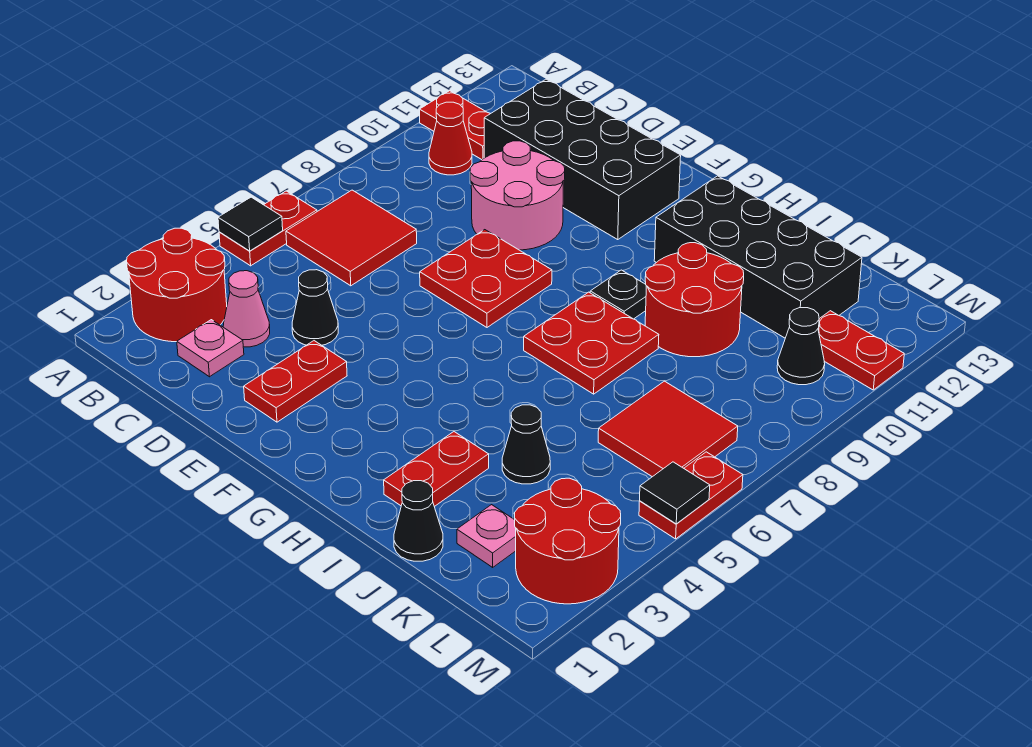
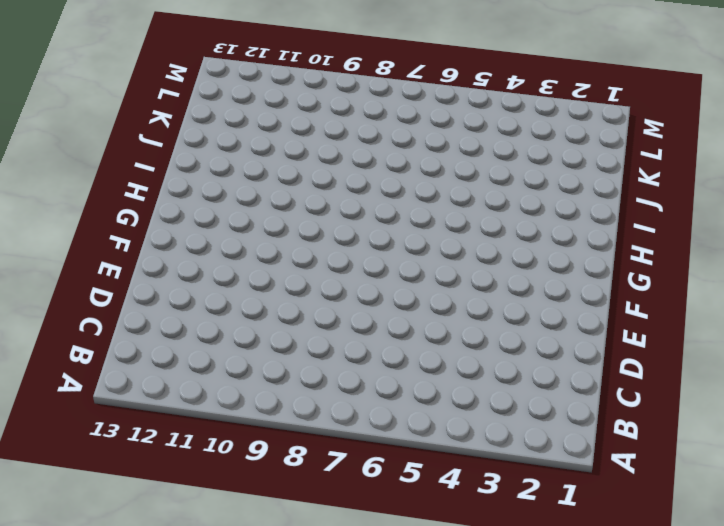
none -> red round brick A2:B3 level 1
none -> red plate A5:A6 level 1
none -> red plate A11:B11 level 1

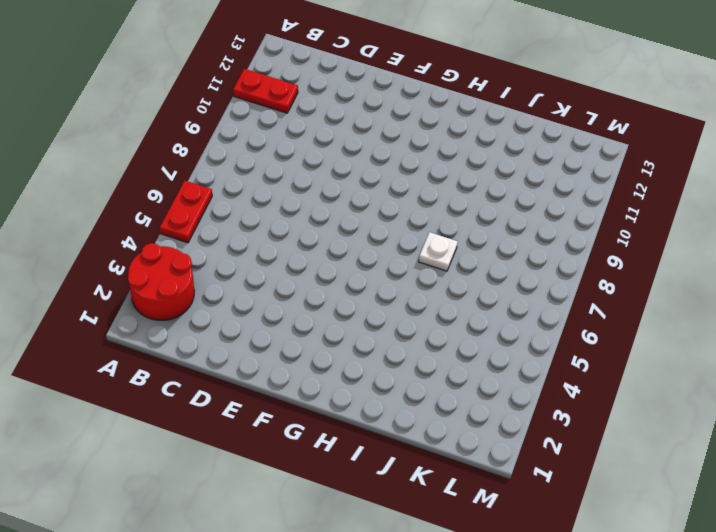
white plate I7 level 1 -> red plate H7:I8 level 1
none -> red tile B6:C7 level 1
none -> red cone B10 level 1
none -> pink plate C2 level 1

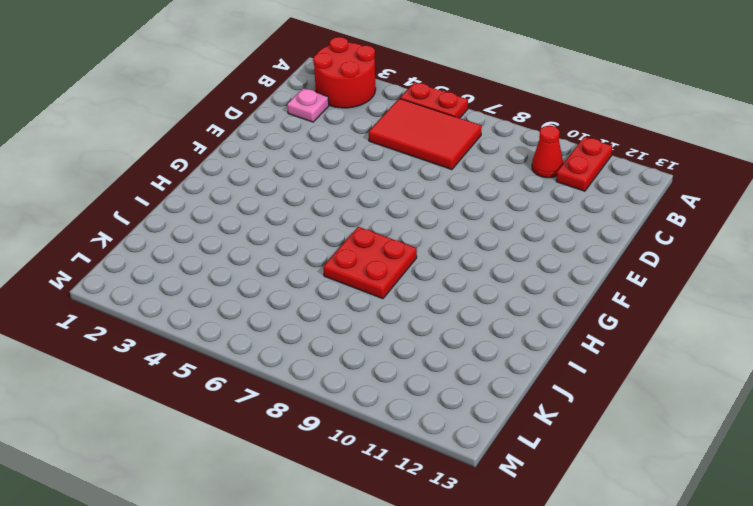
red tile B5:C7 level 1 -> red tile B6:C7 level 1
none -> pink cone C3 level 1
none -> black brick C11:F12 level 1
none -> black cone D4 level 1

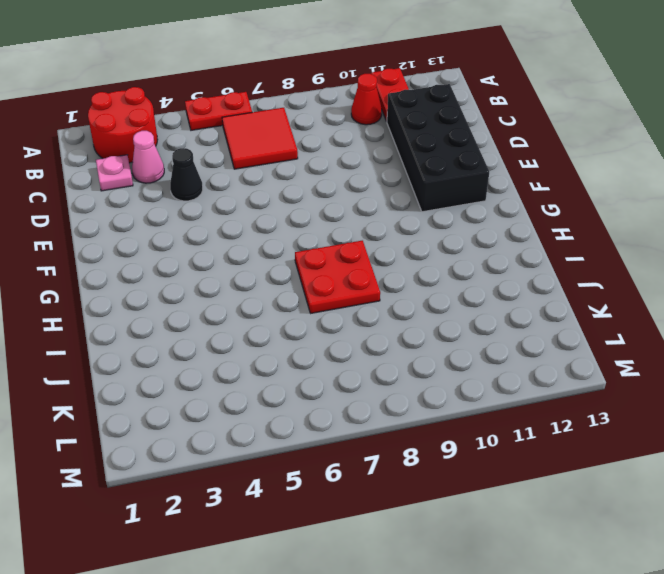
none -> pink round brick D9:E10 level 1
none -> red plate E2:E3 level 1
none -> red plate E7:F8 level 1

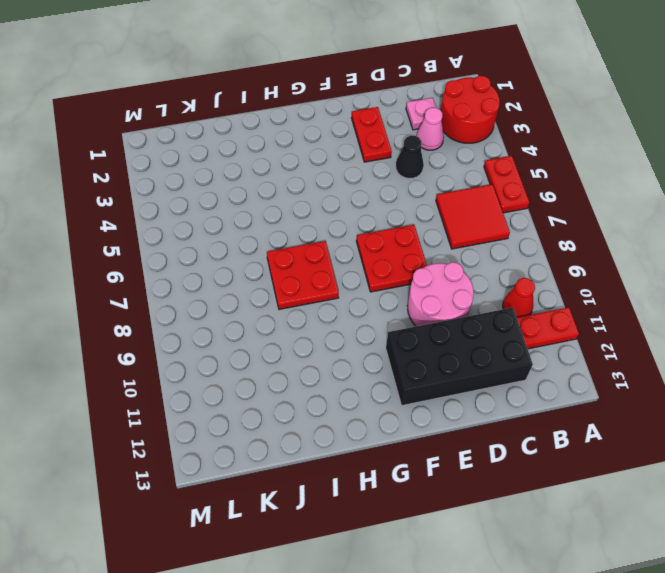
none -> black plate H9 level 1
none -> black brick H11:K12 level 1
none -> red plate I2:I3 level 1

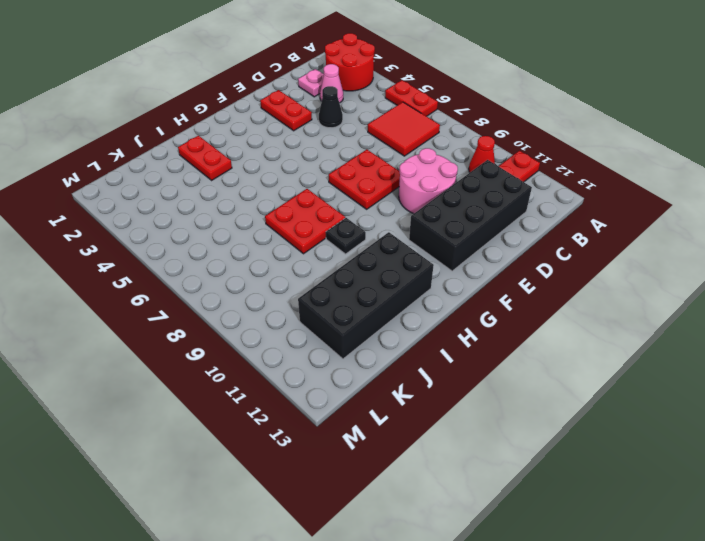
none -> red round brick I9:J10 level 1
none -> black cone J1 level 1
none -> black cone J4 level 1

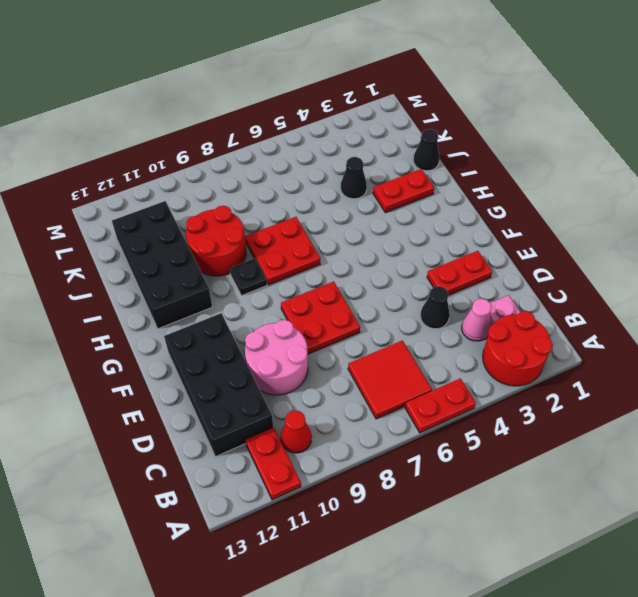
none -> pink plate K2 level 1
none -> red tile K6:L7 level 1
none -> red round brick L2:M3 level 1

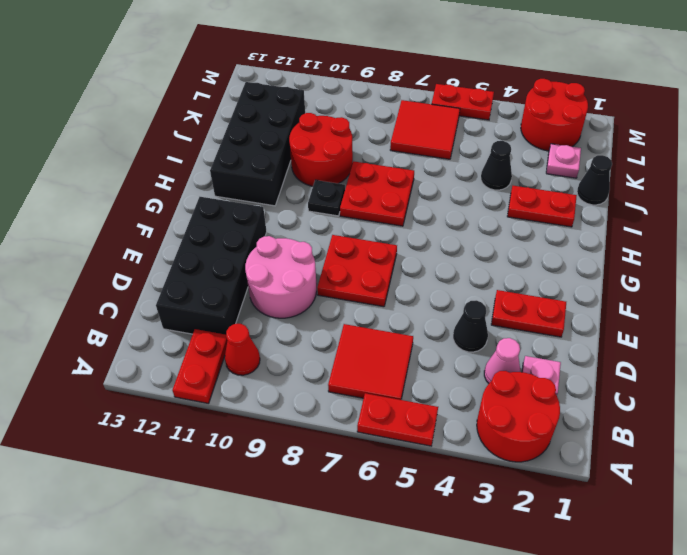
none -> black cone L10 level 1
none -> red plate L11:M11 level 1
none -> black tile A5 level 2

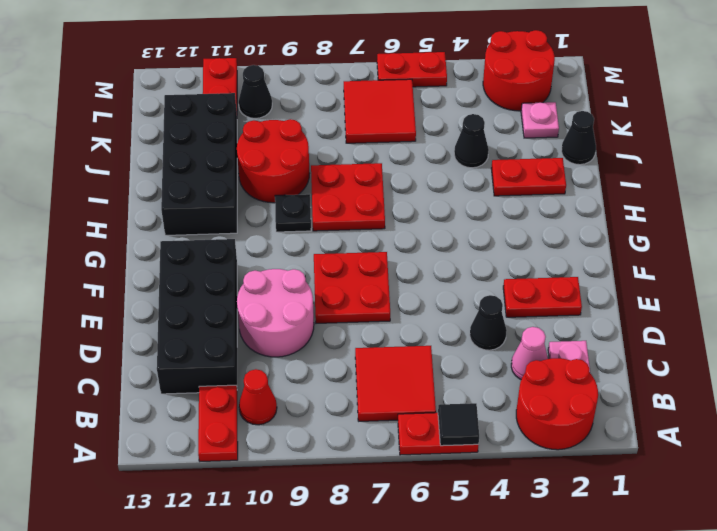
none -> black tile M5 level 2

